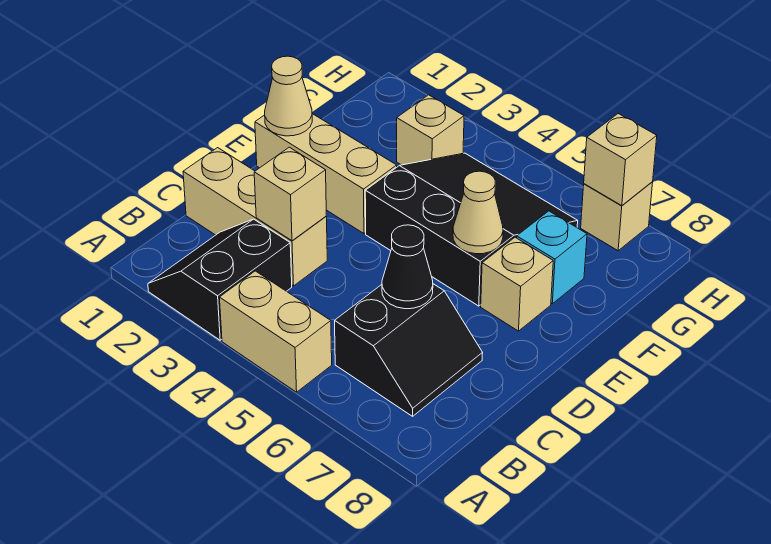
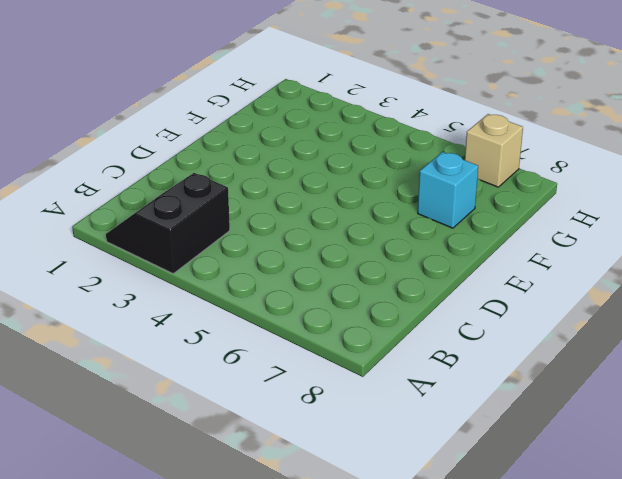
none -> tan brick A4:A5 level 1
none -> black slope B6:C7 level 1 top 6
none -> tan brick C1:C3 level 1

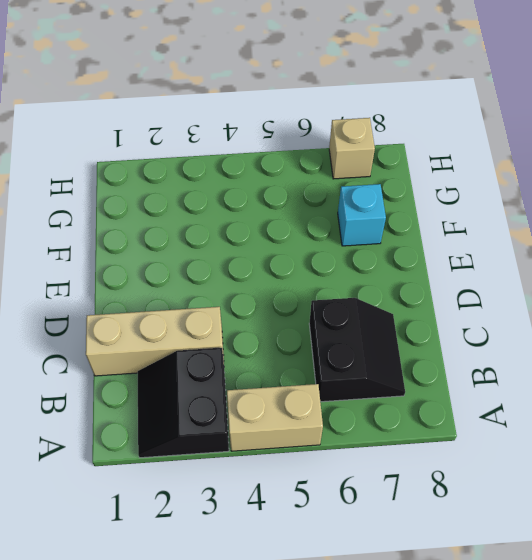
none -> tan brick E1:E3 level 1
none -> black slope E4:G6 level 1 top E
none -> tan brick E7 level 1

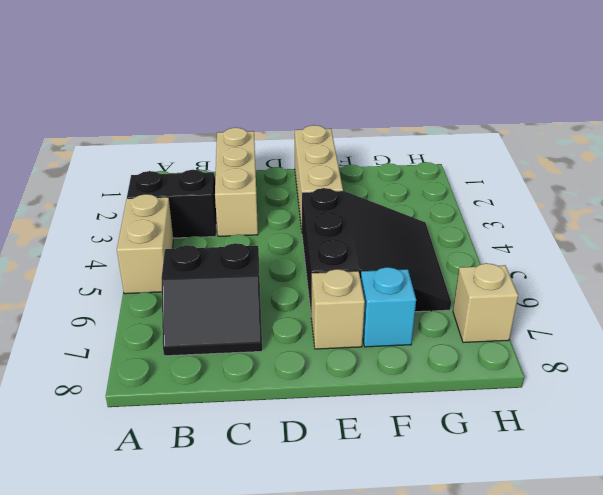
none -> tan brick G3 level 1
none -> tan brick C3 level 2
none -> black cone C6 level 2

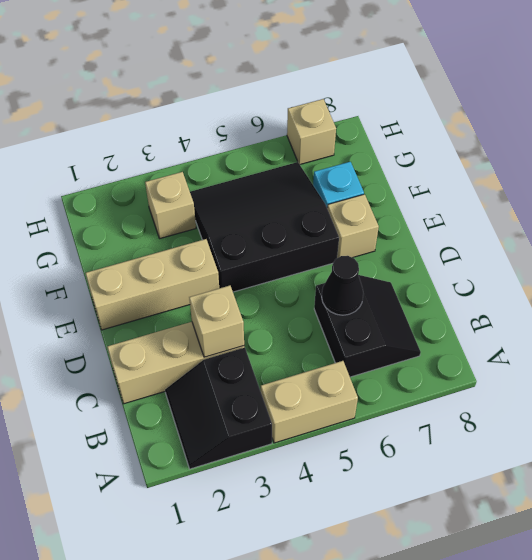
none -> tan cone E1 level 2
none -> tan cone E6 level 2
none -> tan brick H7 level 2

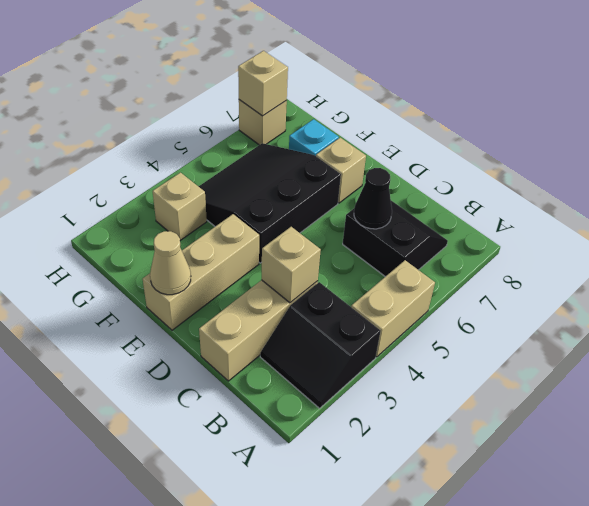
none -> tan cone E6 level 2

